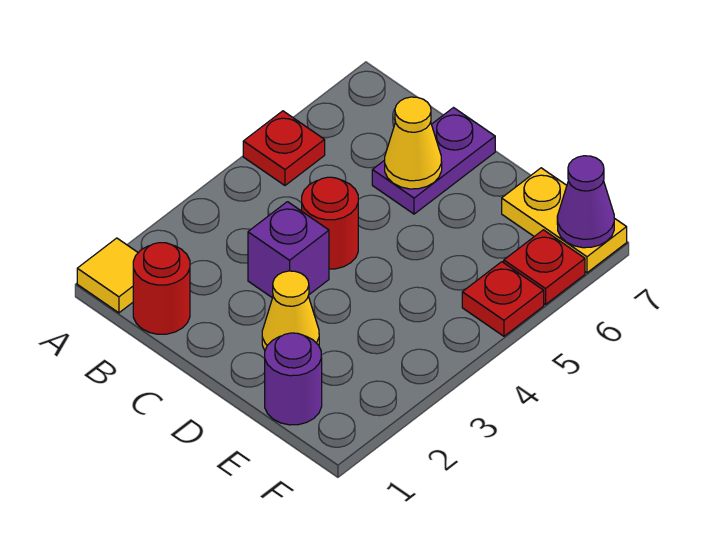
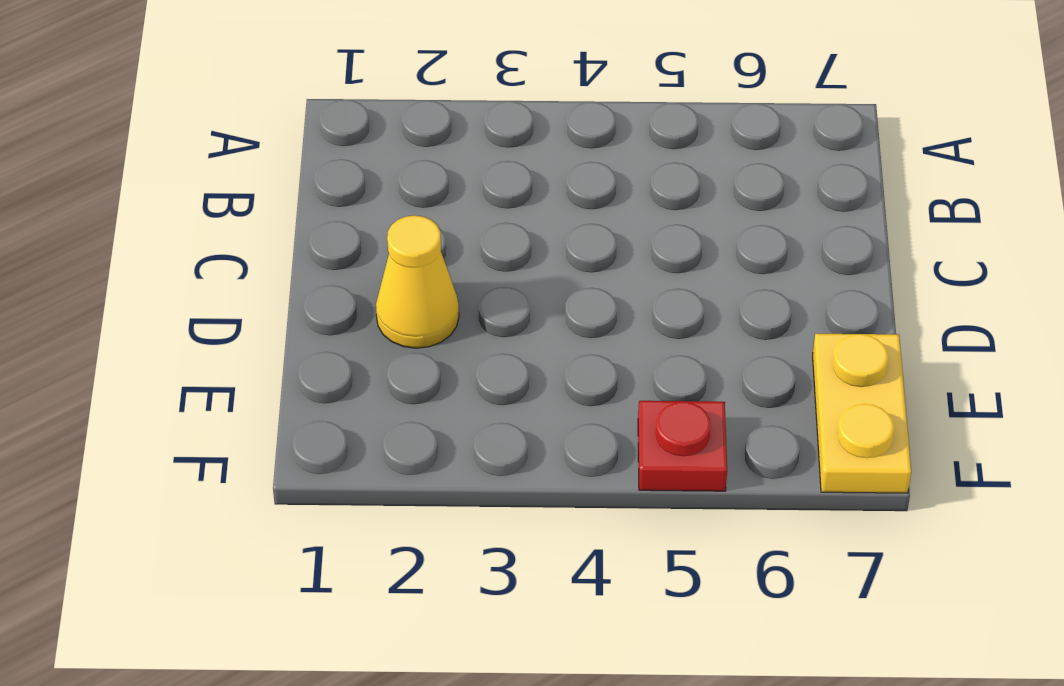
none -> yellow tile A1 level 1
none -> red plate A5 level 1
none -> red round brick B1 level 1

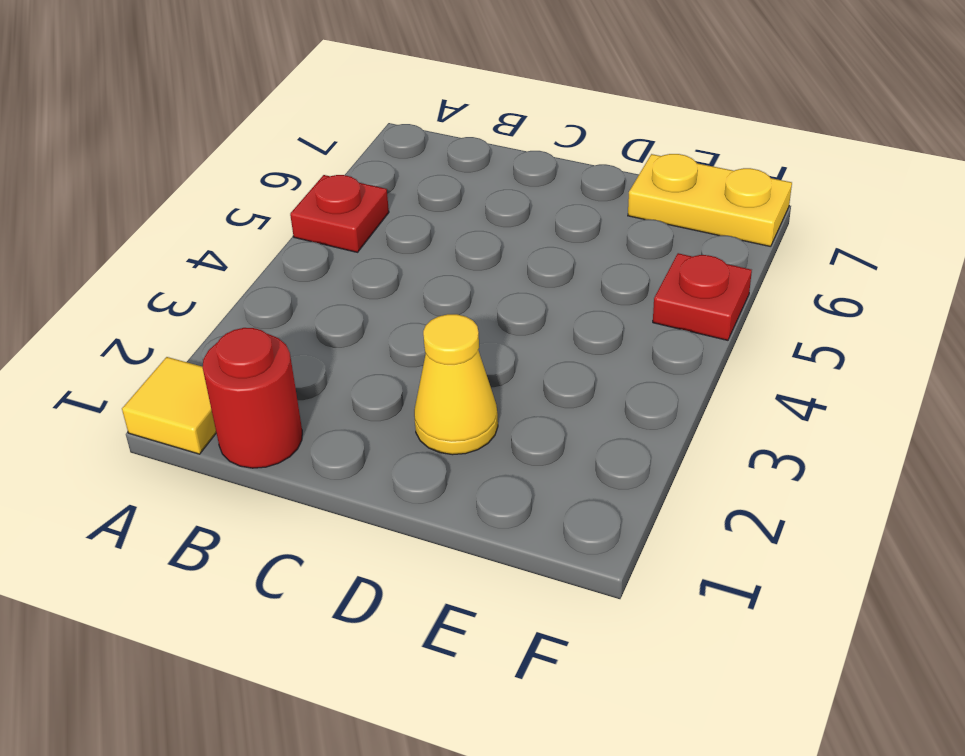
none -> purple brick C3 level 1
none -> red round brick C4 level 1
none -> purple plate C6:C7 level 1

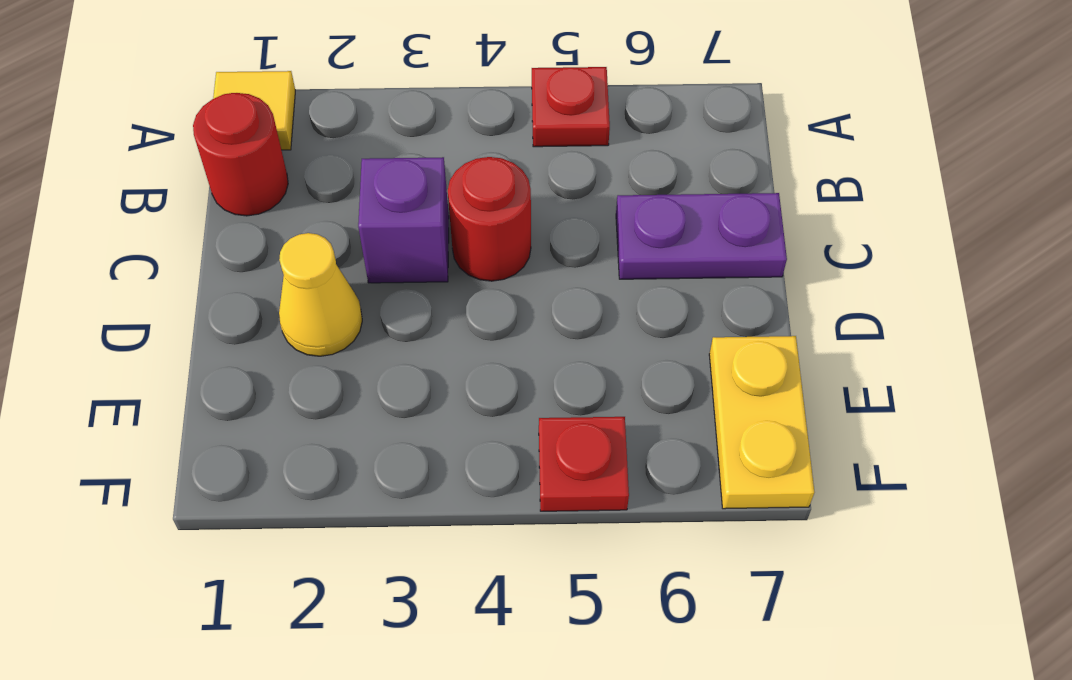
none -> purple round brick E1 level 1
none -> red plate F6 level 1
none -> yellow cone C6 level 2

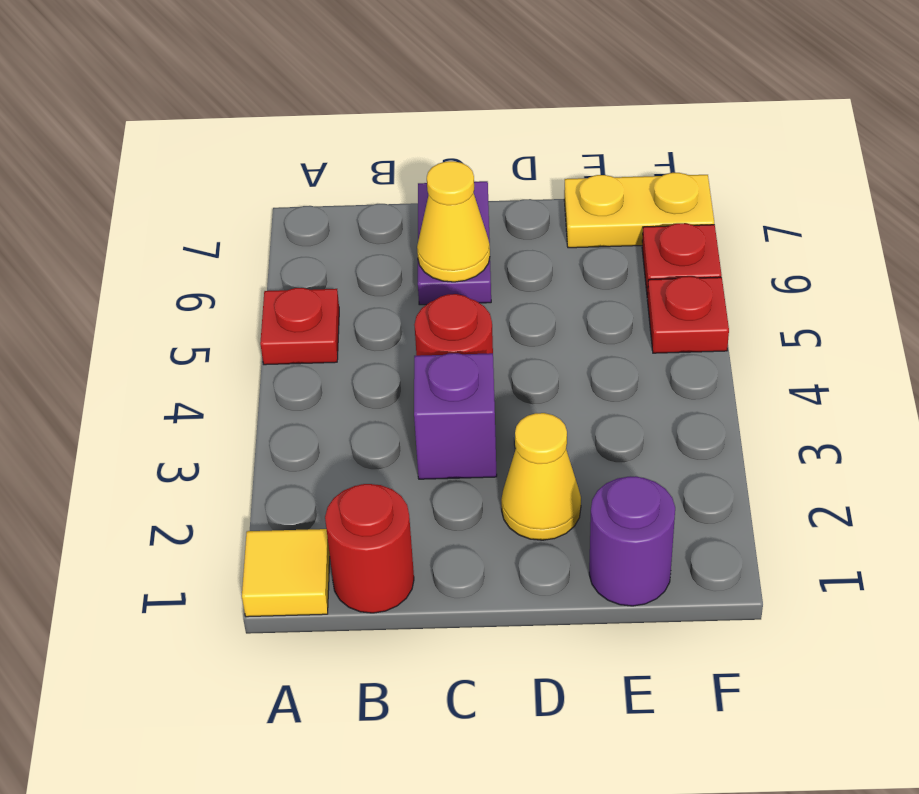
none -> purple cone F7 level 2

